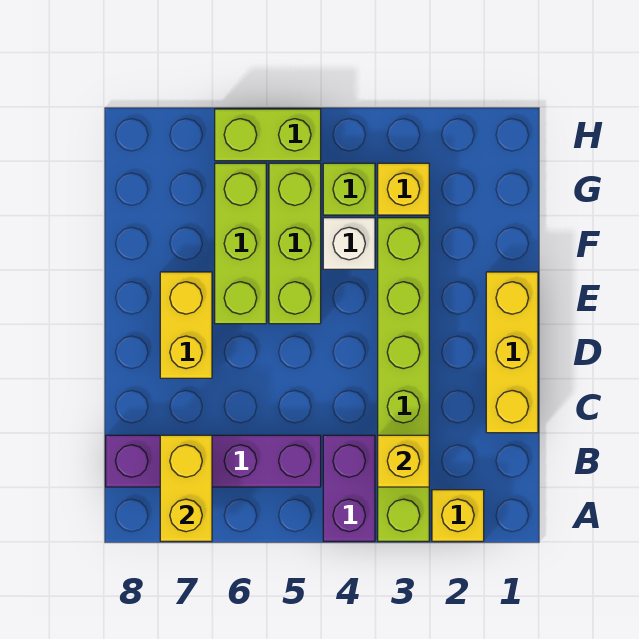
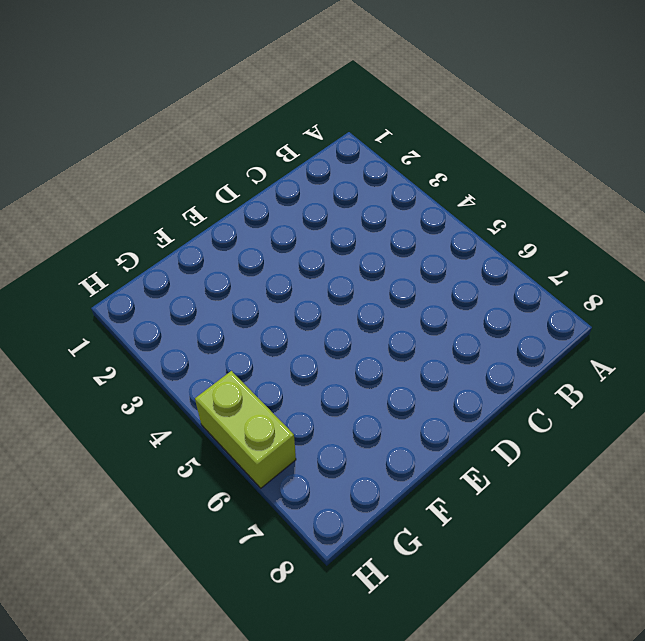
none -> yellow brick A2 level 1
none -> lime brick A3:F3 level 1
none -> purple brick A4:B4 level 1

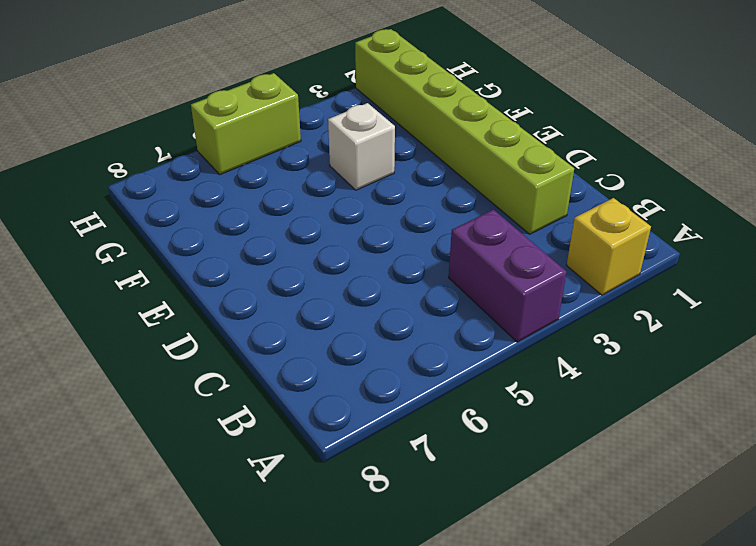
lime brick C2:H2 level 1 -> lime brick A3:F3 level 1
none -> purple brick B5:B8 level 1
none -> yellow brick C1:E1 level 1
none -> yellow brick D7:E7 level 1

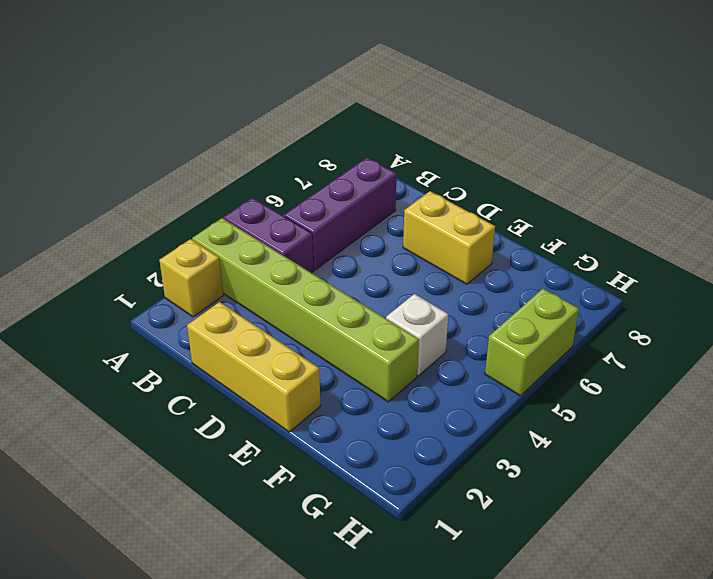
purple brick B5:B7 level 1 -> purple brick B5:B8 level 1
none -> lime brick E5:G5 level 1
none -> lime brick E6:G6 level 1
none -> yellow brick G3 level 1

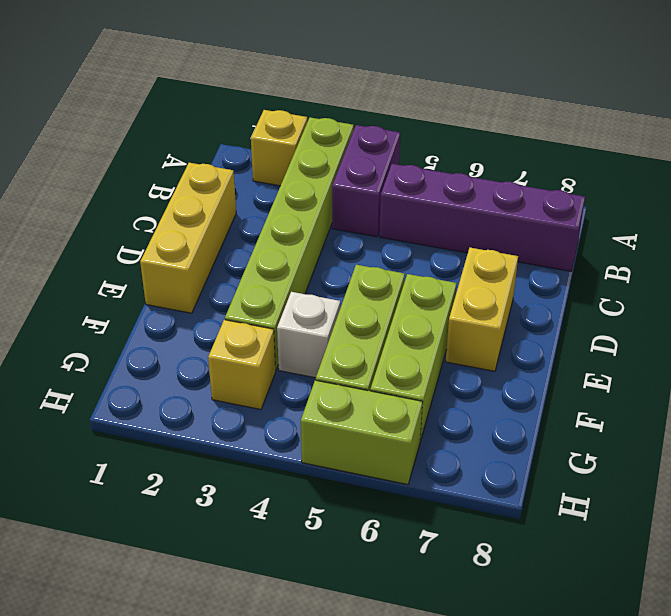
none -> lime brick G4 level 1
none -> yellow brick A7:B7 level 2
none -> yellow brick B3 level 2

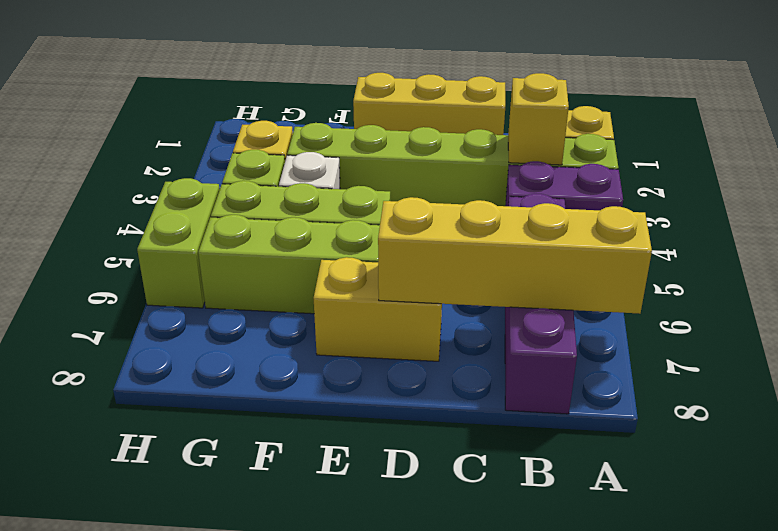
yellow brick A7:D7 level 2 -> yellow brick A7:B7 level 2

